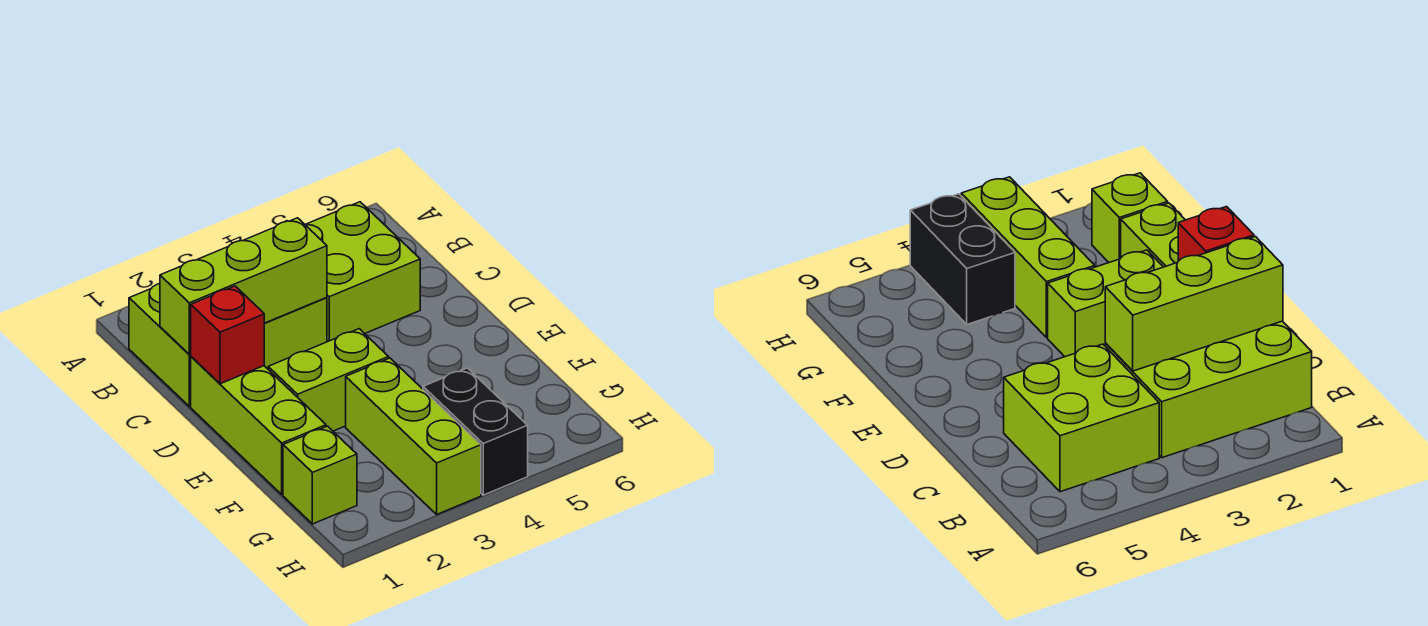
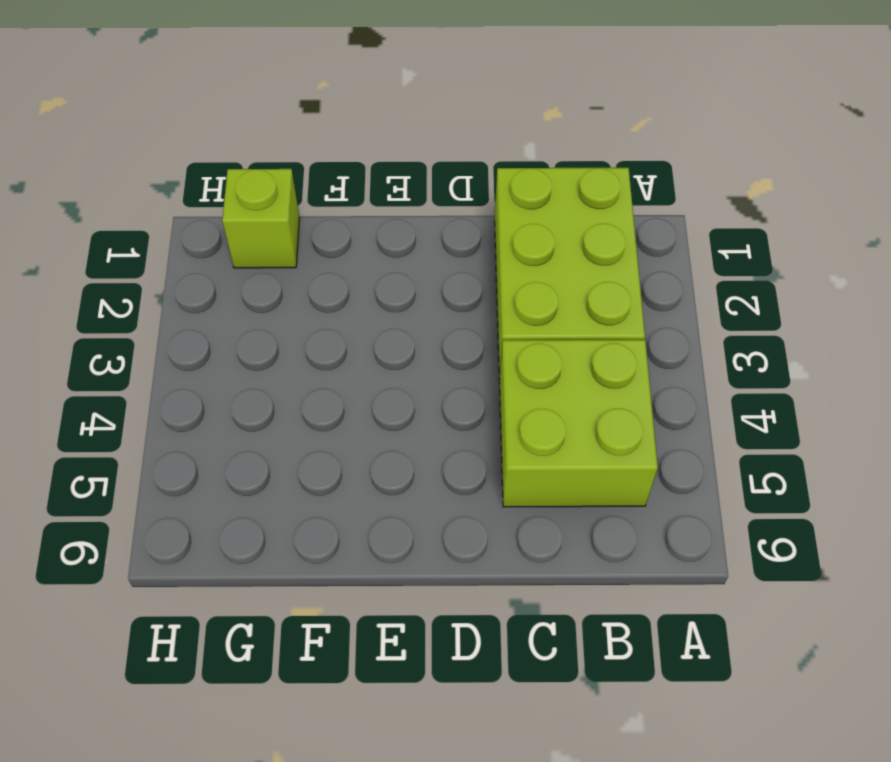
none -> lime brick D1:F1 level 1
none -> lime brick E2:E3 level 1

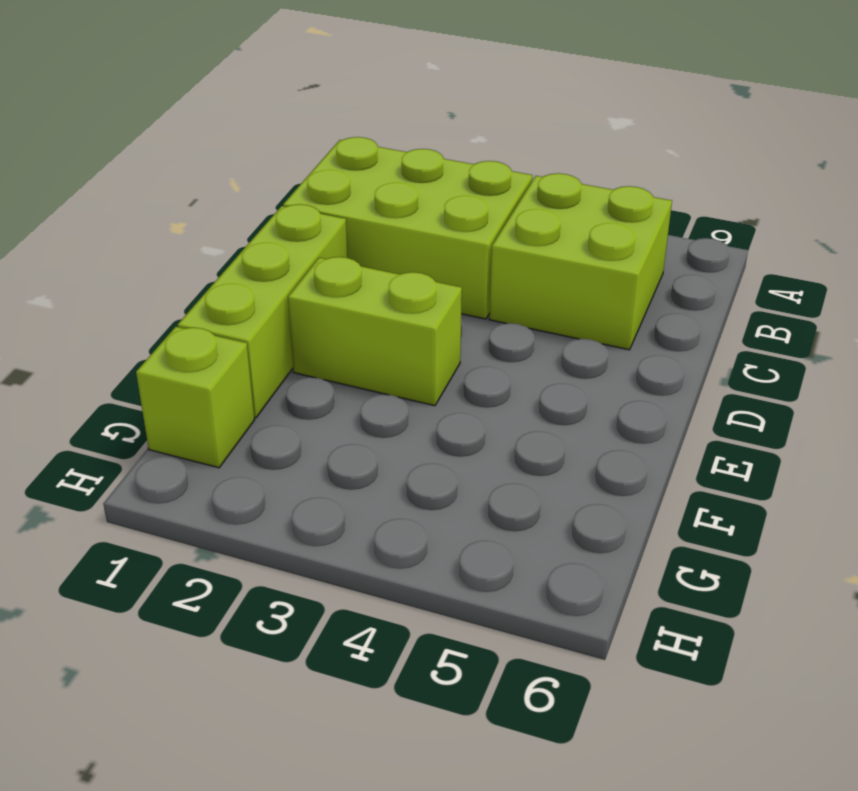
none -> lime brick F3:H3 level 1
none -> black brick G4:H4 level 1

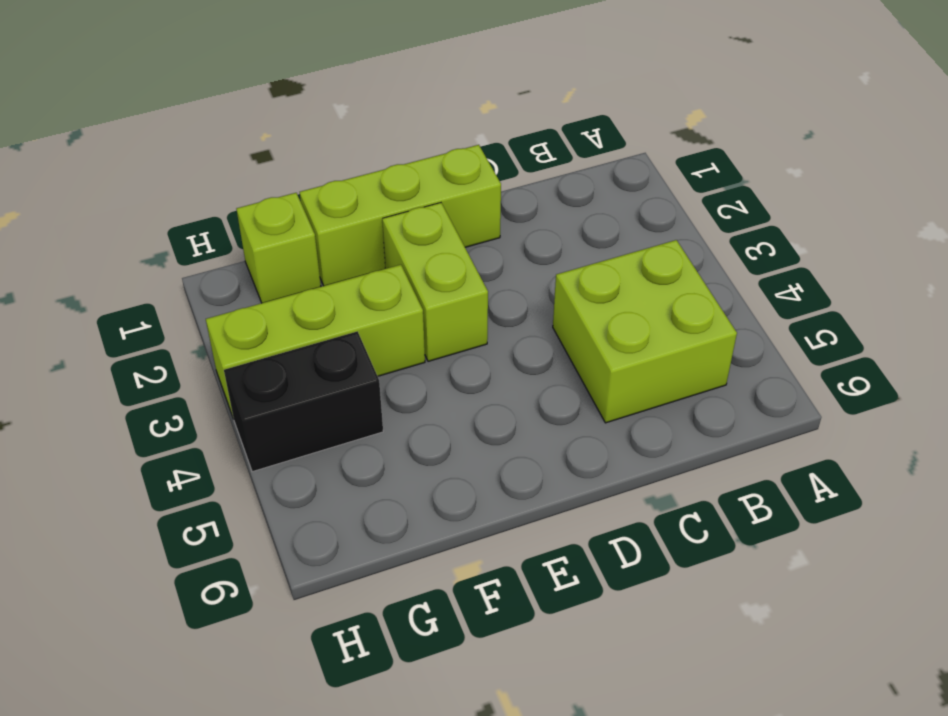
none -> lime brick B1:C3 level 1
none -> lime brick C1:C3 level 2

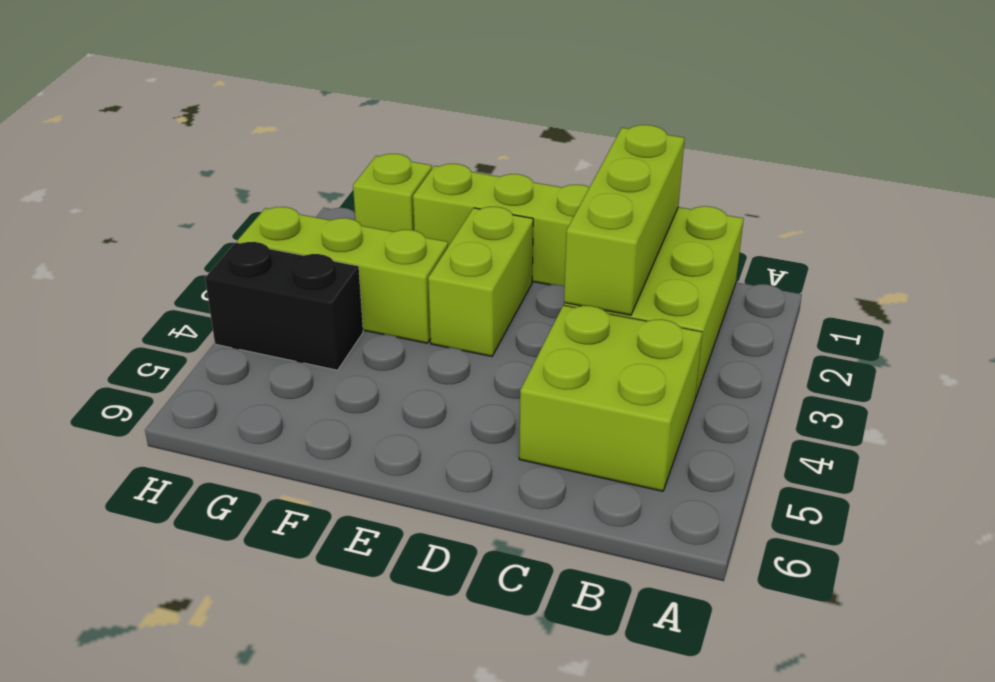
none -> red brick D1 level 2

